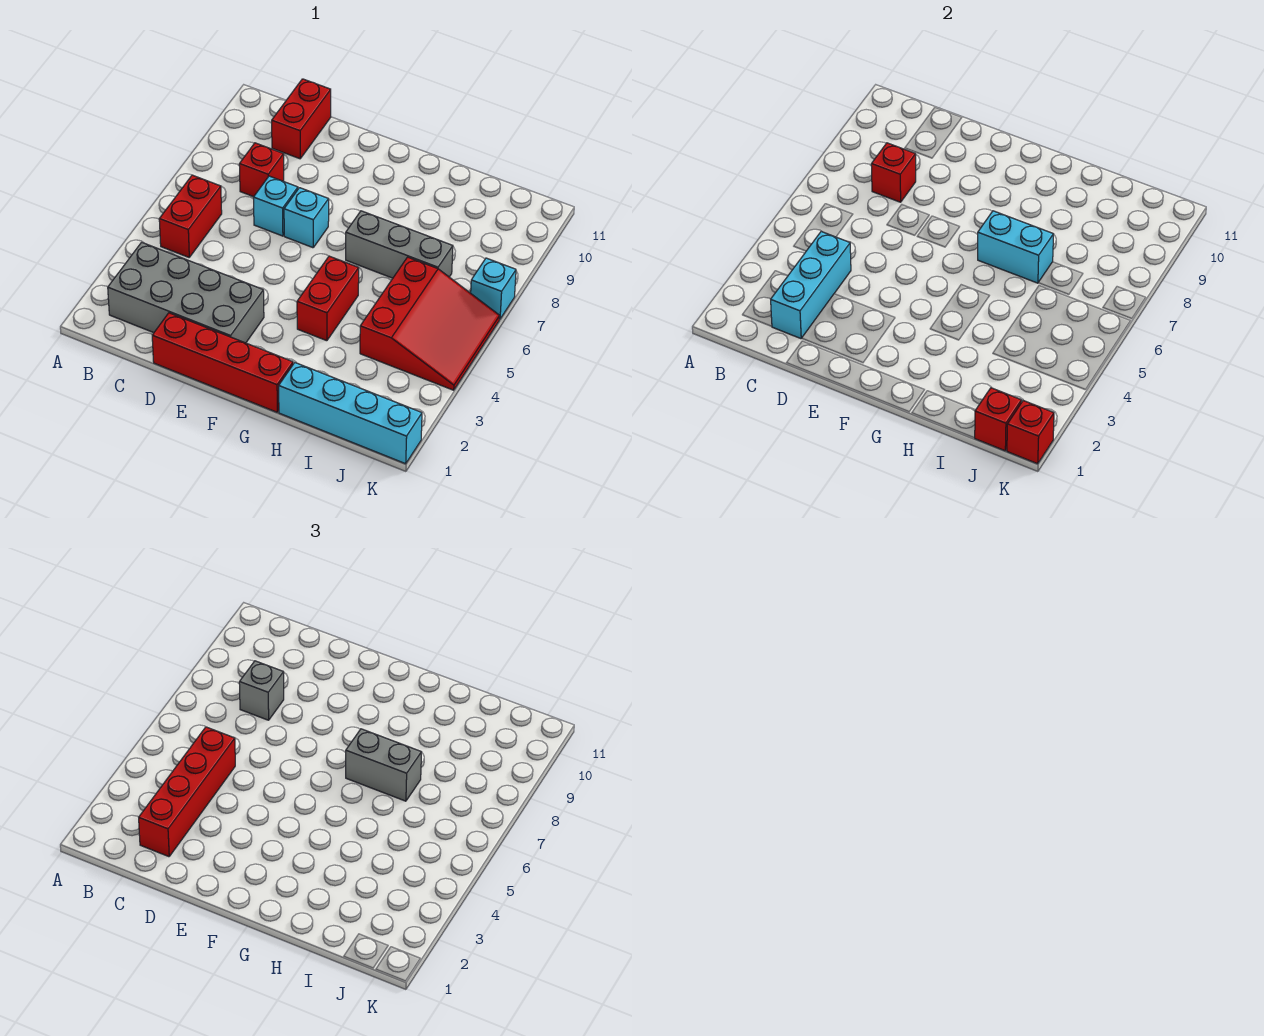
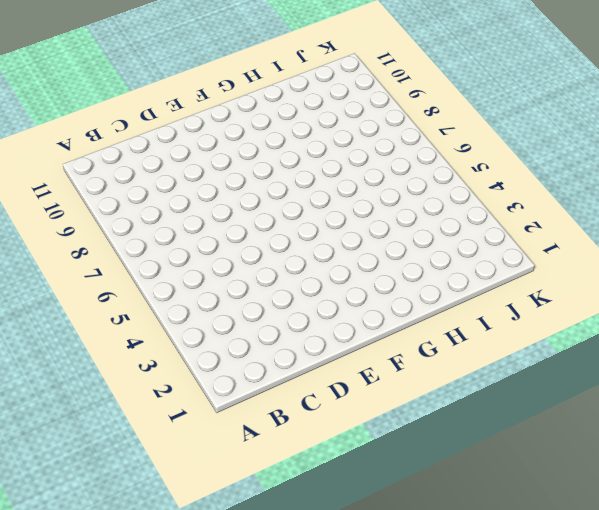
none -> grey brick B2:E3 level 1
none -> red brick B5:B6 level 1
none -> red brick C8 level 1

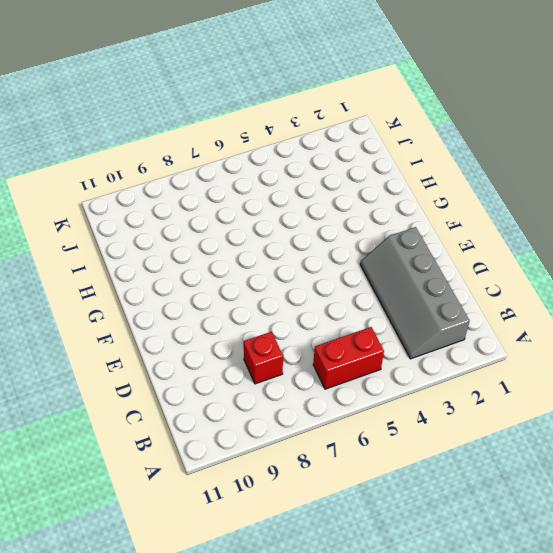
grey slope B2:E3 level 1 top 2 -> grey brick B2:E3 level 1
none -> red brick C10:C11 level 1
none -> red brick D1:G1 level 1
none -> cyan brick D7 level 1

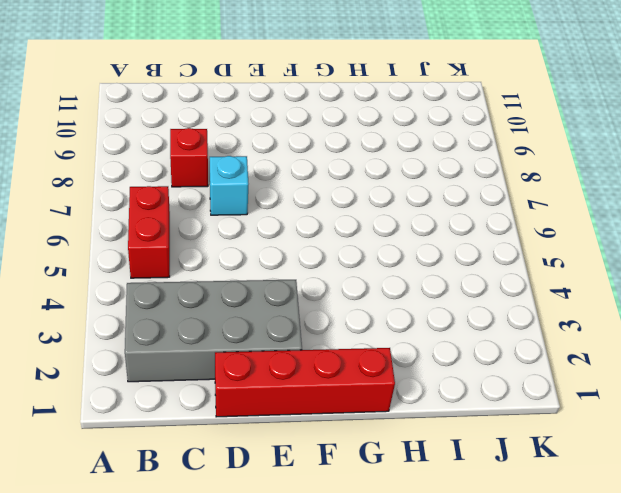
none -> red brick C10:C11 level 1
none -> cyan brick E7 level 1
none -> red brick G4:G5 level 1

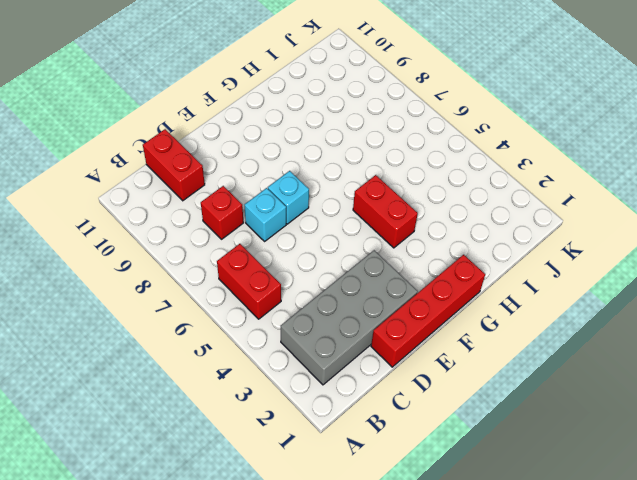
none -> grey brick G7:I7 level 1
none -> cyan brick H1:K1 level 1
none -> red slope I4:K6 level 1 top I

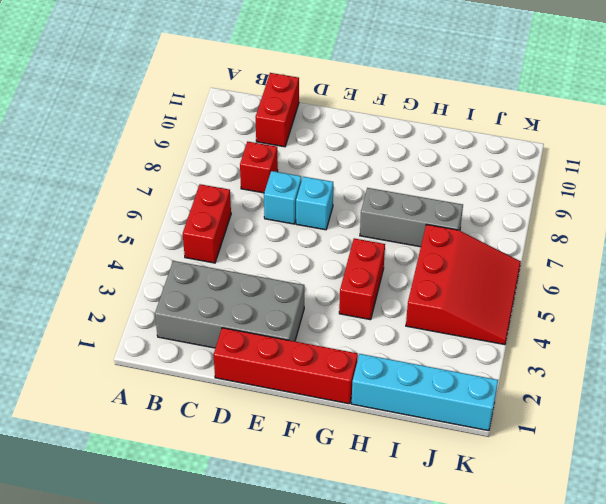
none -> cyan brick K7 level 1
none -> cyan brick C2:C4 level 2
none -> red brick C8 level 2

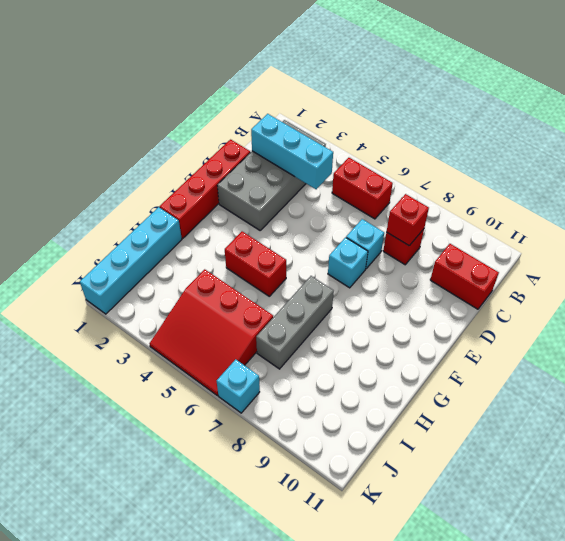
none -> cyan brick G7:H7 level 2
none -> red brick J1 level 2
none -> red brick K1 level 2

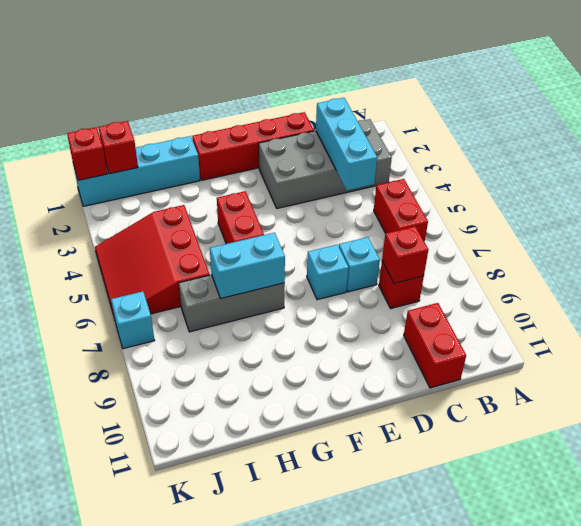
none -> red brick C2:C5 level 3
none -> grey brick C8 level 3
none -> grey brick G7:H7 level 3

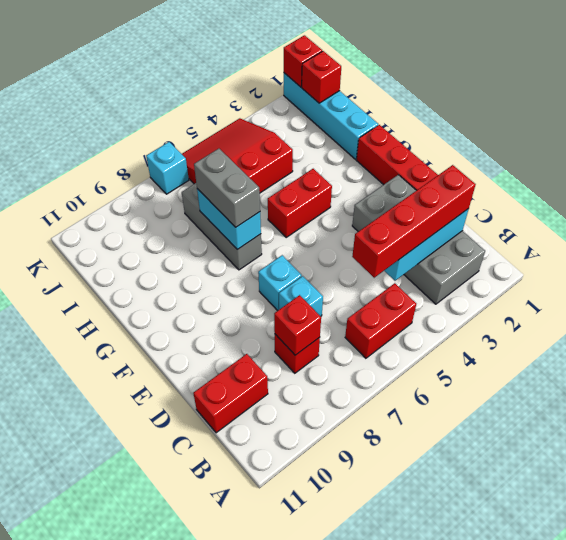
none -> grey brick C8 level 3

